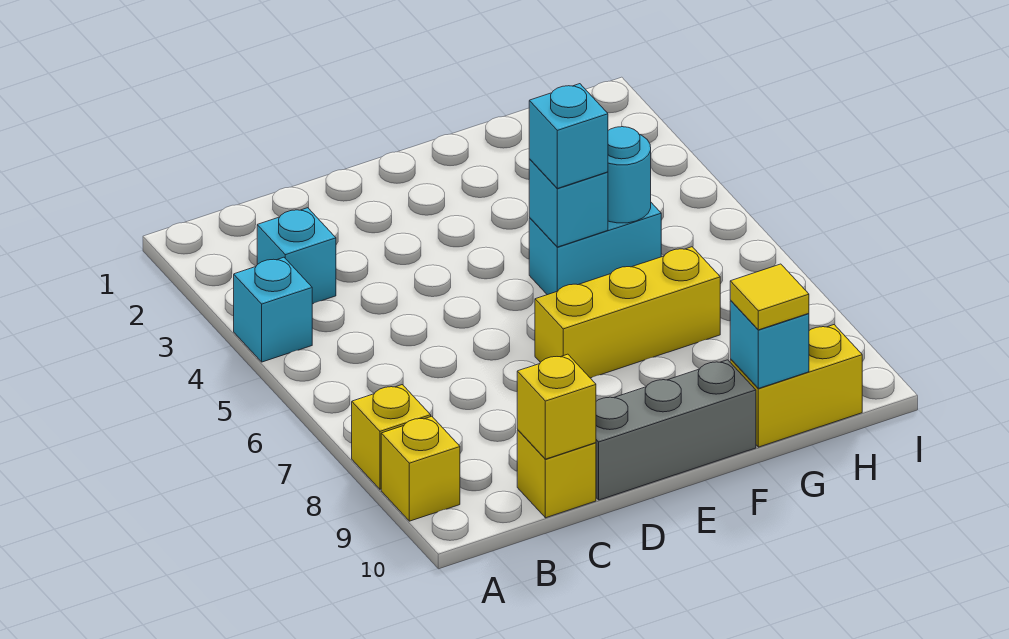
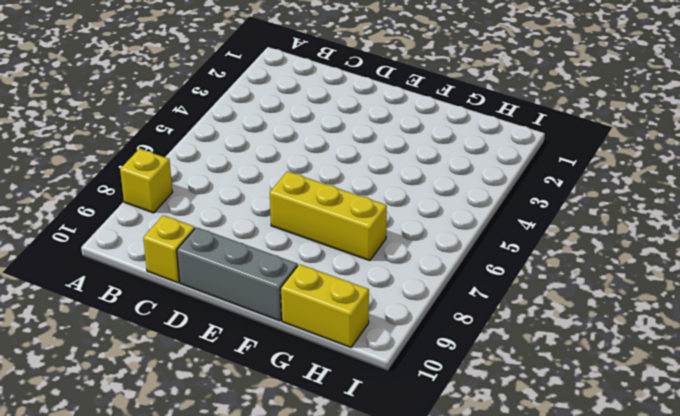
none -> cyan brick A4 level 1
none -> yellow brick A9 level 1
none -> cyan brick B3 level 1

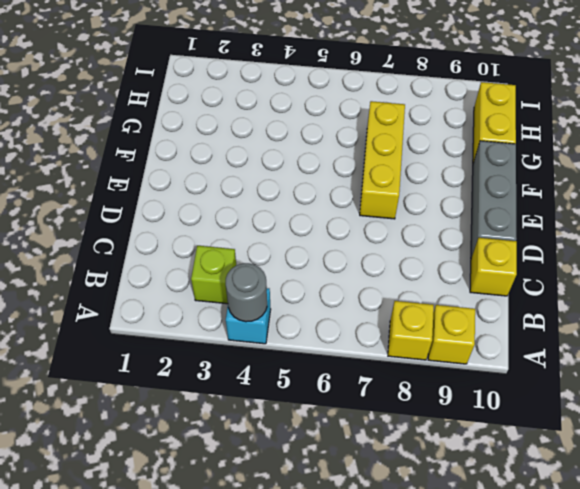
grey round brick A4 level 2 -> none
lime brick B3 level 1 -> cyan brick B3 level 1
none -> cyan brick F5:G5 level 1
none -> yellow brick C10 level 2
none -> cyan brick F5 level 2

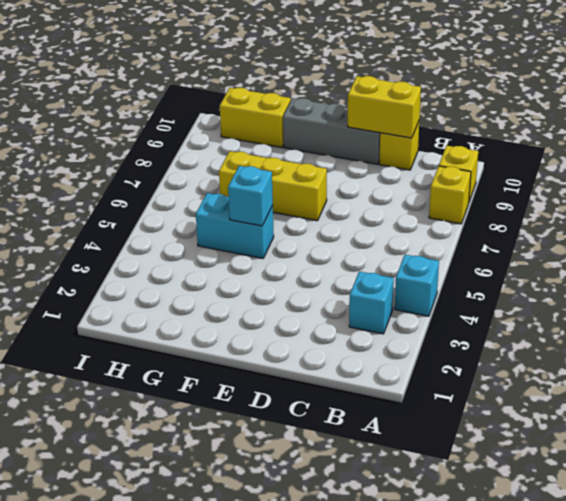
yellow brick C10:D10 level 2 -> yellow brick C10 level 2
none -> cyan round brick G5 level 2
none -> cyan brick G10 level 2
none -> cyan brick F5 level 3

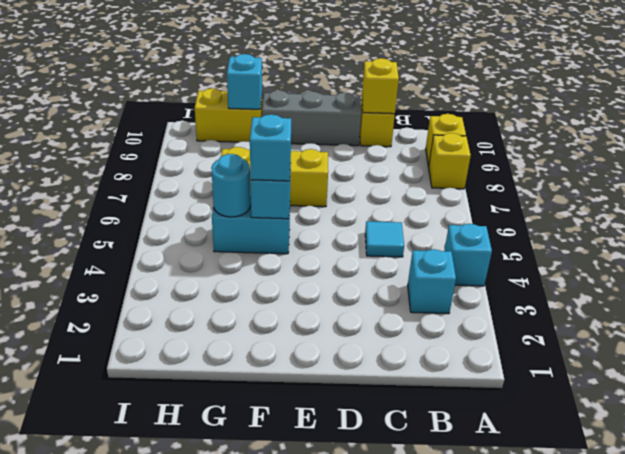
cyan tile C5 level 1 -> none
none -> yellow tile G10 level 3

